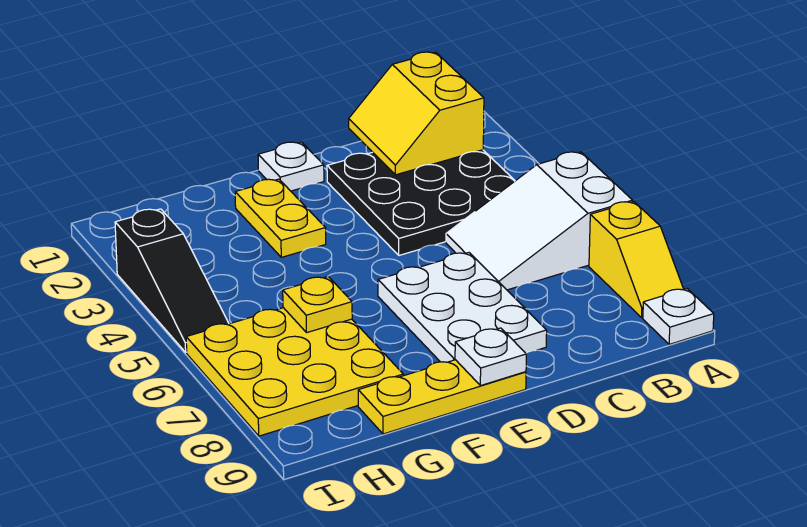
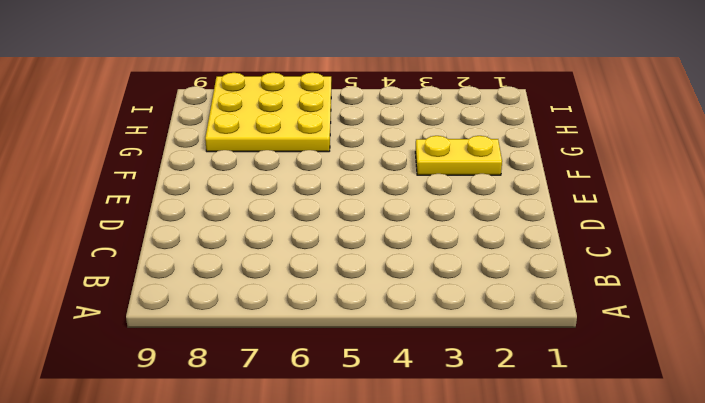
none -> white slope A5:C6 level 1 top A
none -> yellow slope A7:A8 level 1 top 7
none -> white plate A9 level 1

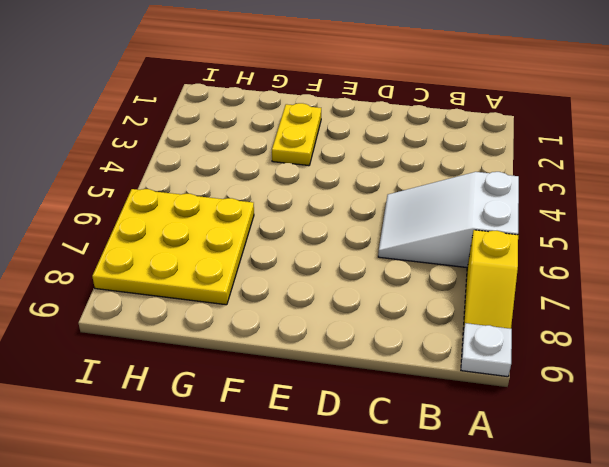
none -> black plate B2:D4 level 1
none -> white plate D6:E8 level 1
none -> white plate E1 level 1

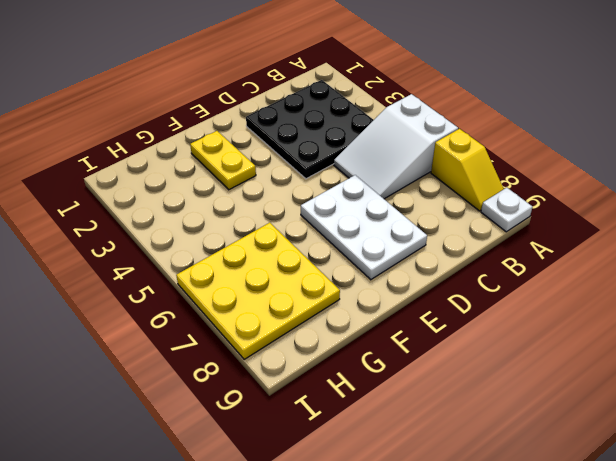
none -> white plate E1 level 1
none -> yellow plate E9:G9 level 1
none -> black slope I3:I5 level 1 top 3

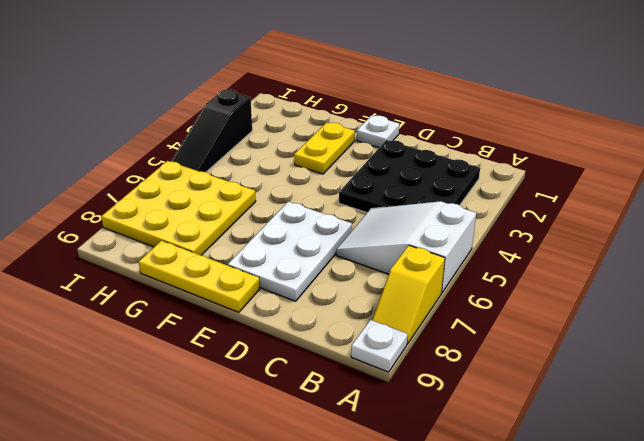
none -> yellow slope B1:C2 level 2 top B
none -> white plate E9 level 2
none -> yellow plate G6 level 2

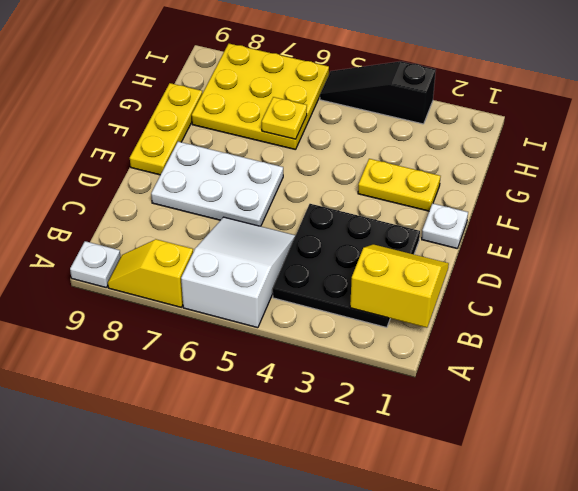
none -> white plate E9 level 2

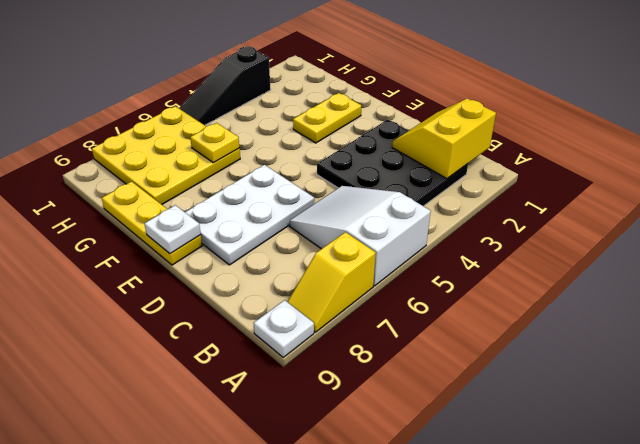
none -> white plate E1 level 1

